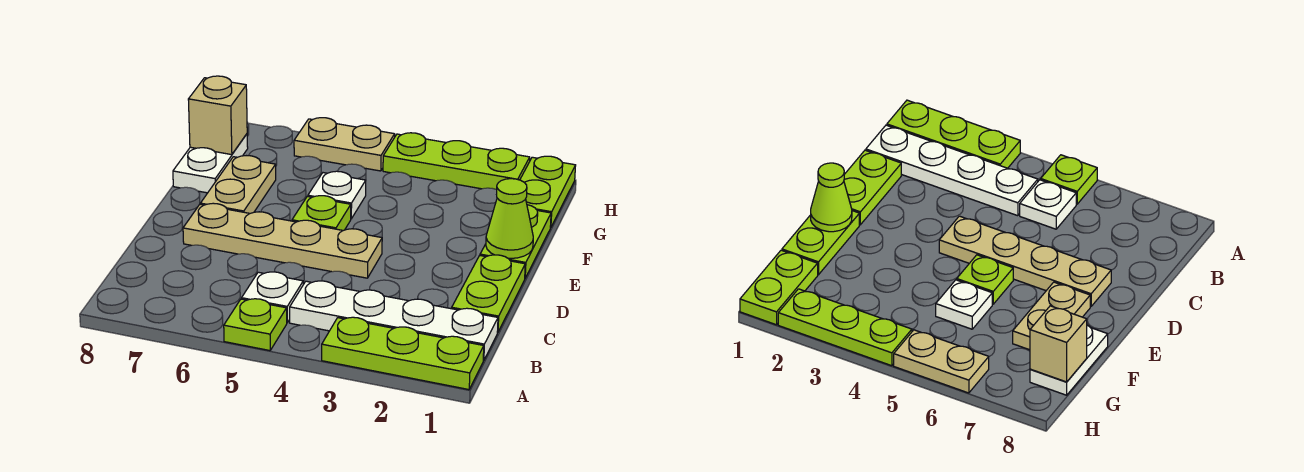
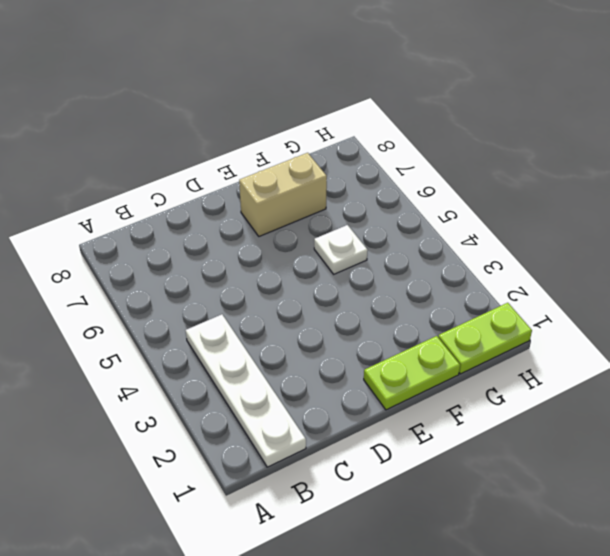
tan brick E7:F7 level 1 -> tan plate E7:F7 level 1
none -> lime plate A1:A3 level 1
none -> lime plate A5 level 1
none -> white plate B5 level 1

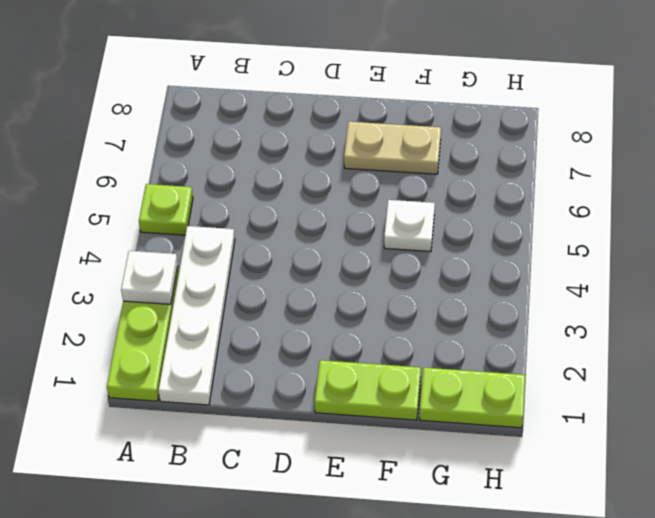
white plate A3 level 2 -> white plate B5 level 1
none -> lime plate C1:D1 level 1
none -> tan plate D4:D7 level 1
none -> lime plate E5 level 1

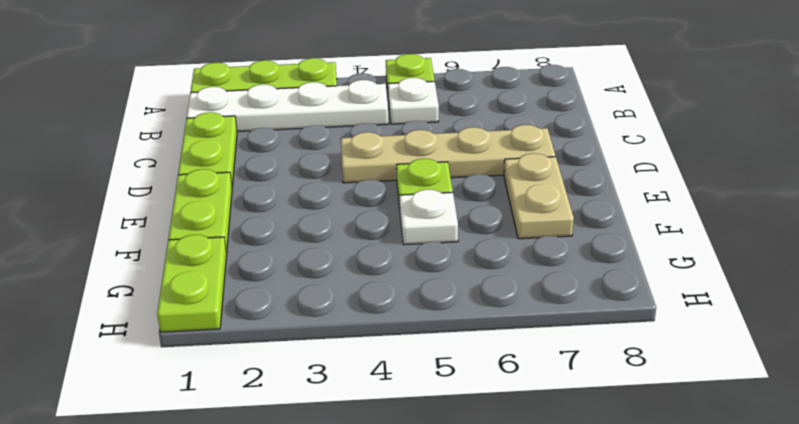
none -> white plate F8:G8 level 1
none -> lime plate H2:H4 level 1
none -> tan plate H5:H6 level 1

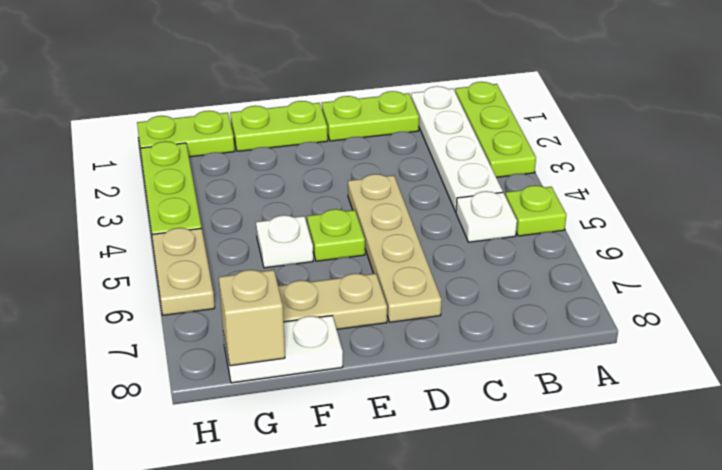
none -> lime cone E1 level 2

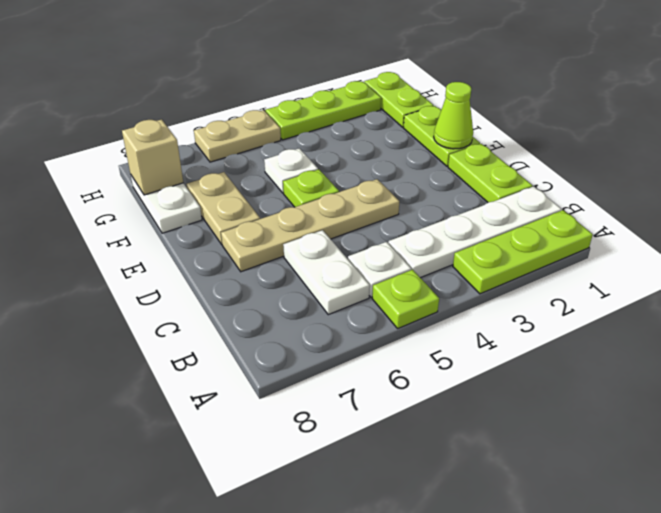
white plate B6:C6 level 1 -> none

